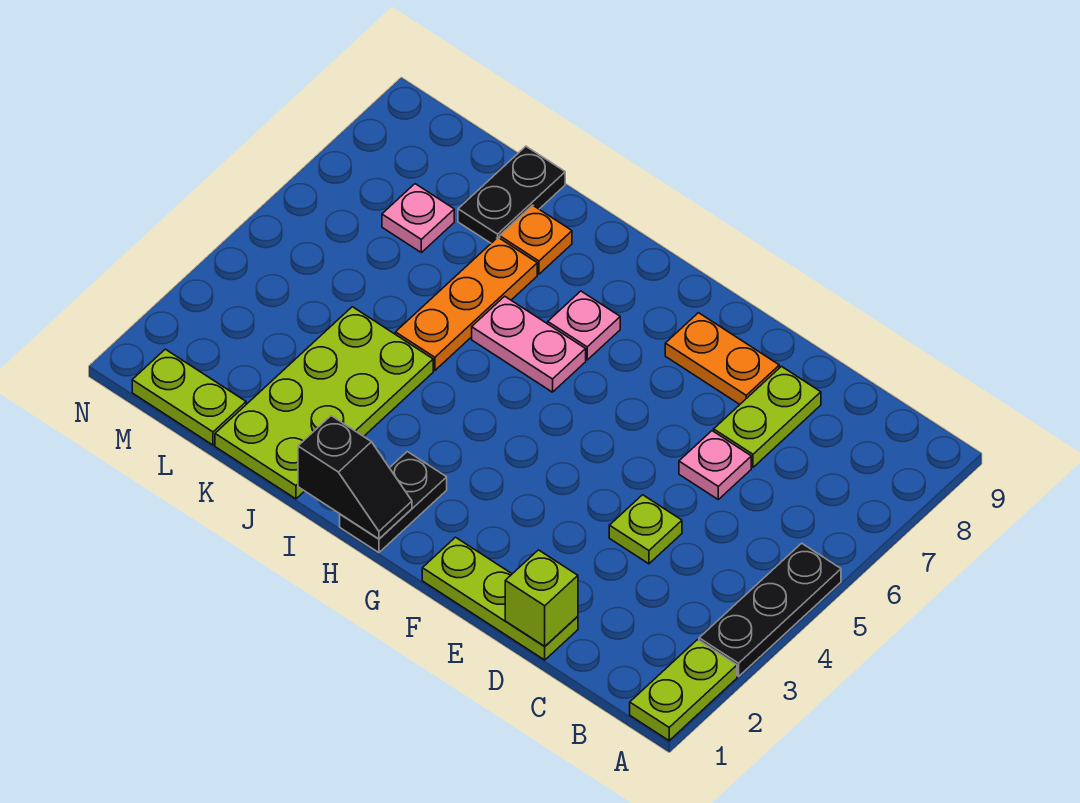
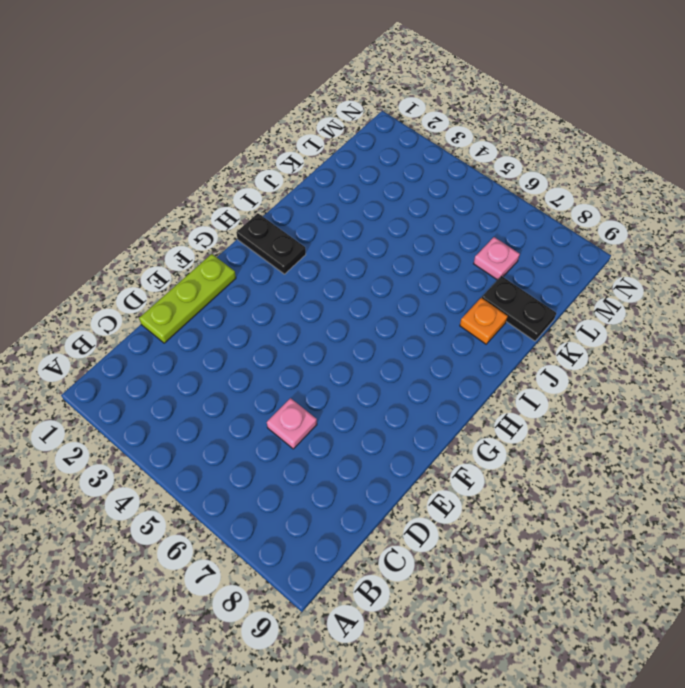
none -> lime plate A1:A2 level 1
none -> black plate A3:A5 level 1
none -> lime plate D4 level 1

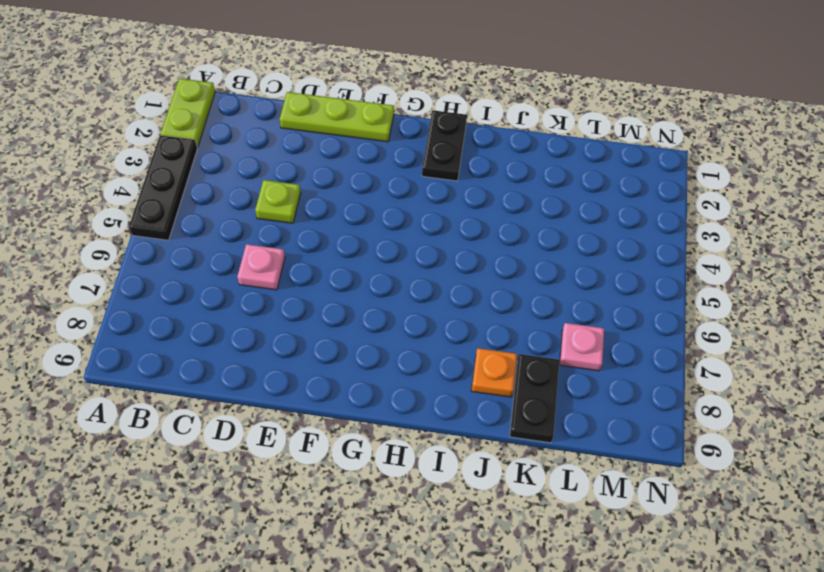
none -> lime plate D7:D8 level 1
none -> orange plate E8:F8 level 1
none -> pink plate H6:I6 level 1

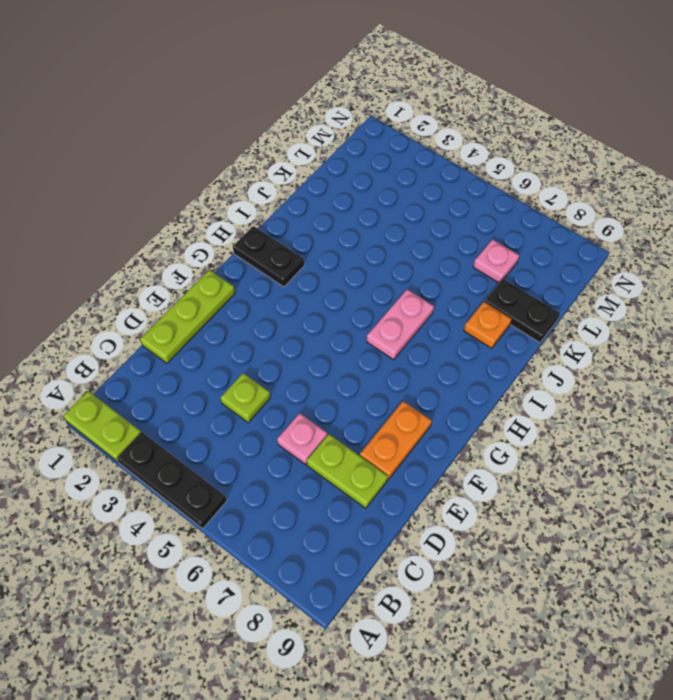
none -> pink plate H7 level 1
none -> lime plate J1:K4 level 1
none -> orange plate J5:J7 level 1

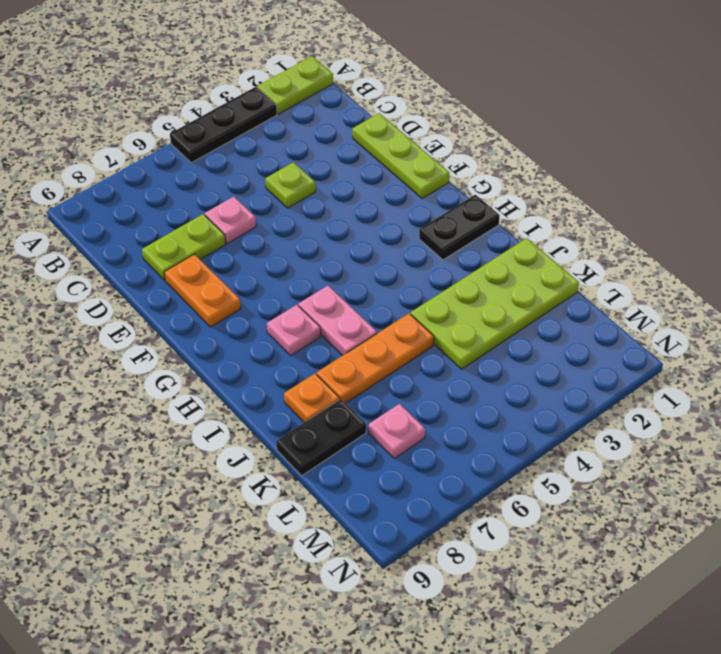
none -> lime plate L1:M1 level 1
none -> lime brick D1 level 2
none -> black slope H1:I1 level 2 top I

